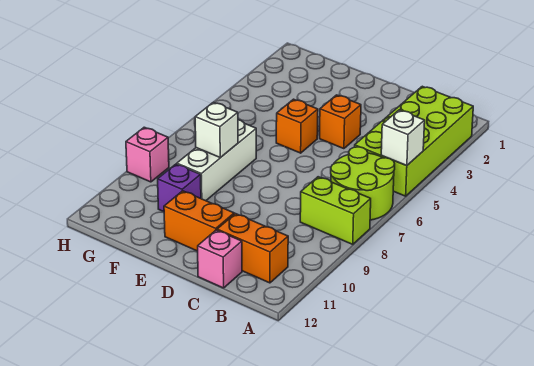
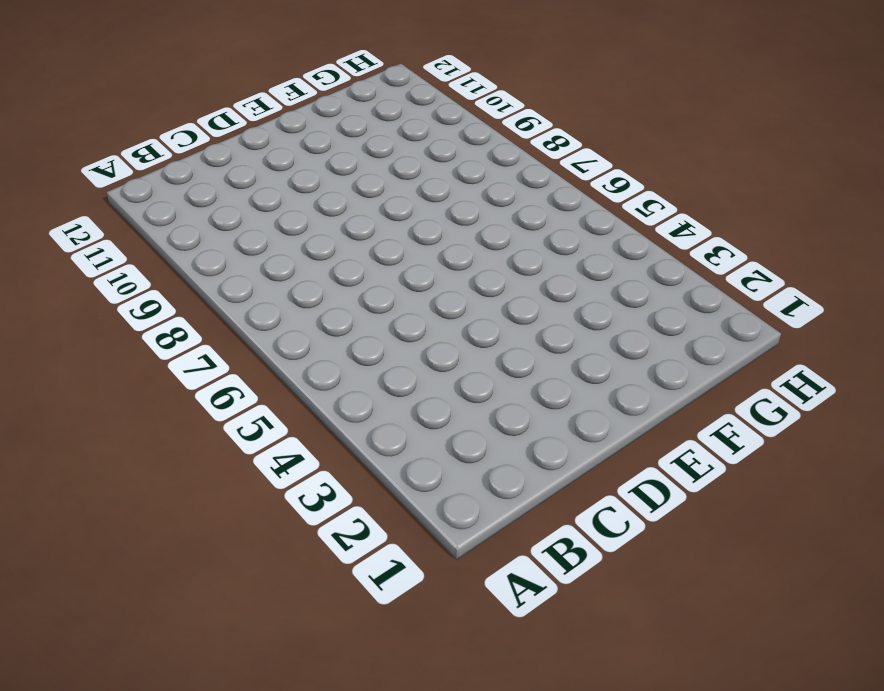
none -> lime brick A2:B5 level 1
none -> lime round brick A6:B7 level 1
none -> lime brick A8:B8 level 1

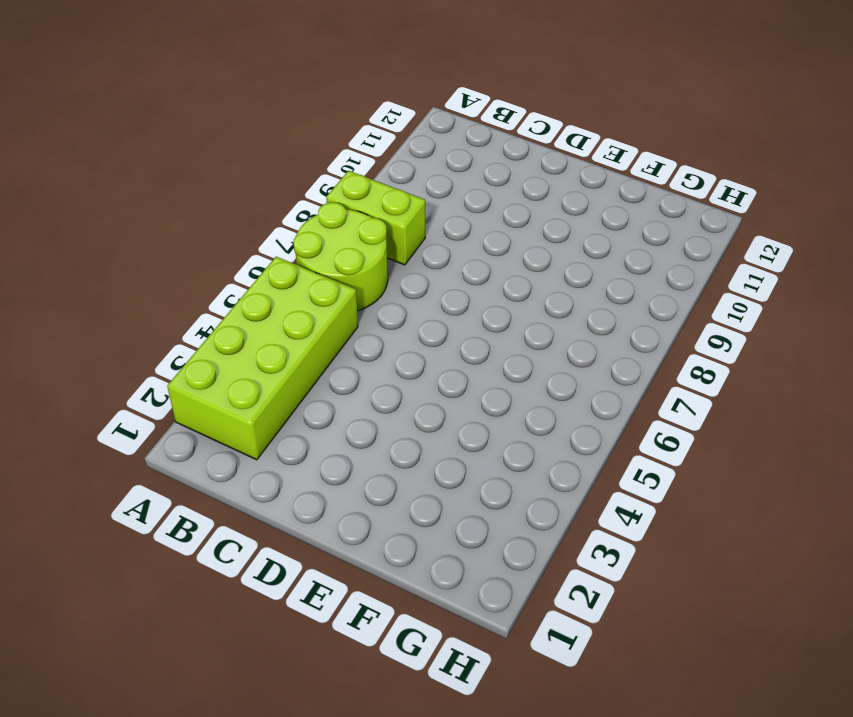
none -> orange brick B11:C11 level 1
none -> pink brick C12 level 1
none -> orange brick D4 level 1

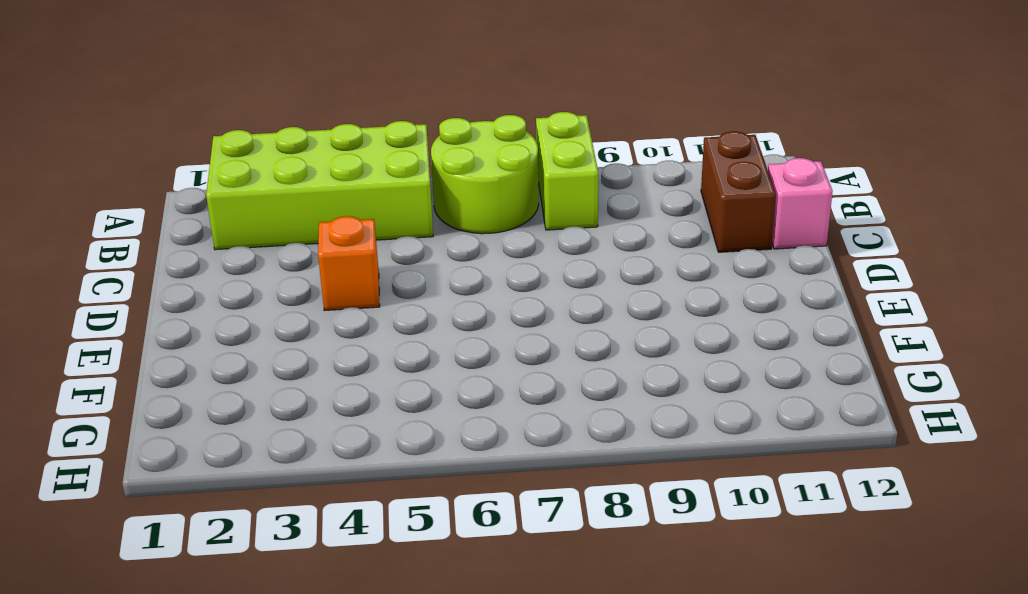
brown brick B11:C11 level 1 -> orange brick B11:C11 level 1
none -> orange brick D11:E11 level 1
none -> orange brick E5 level 1
none -> white brick F7:F9 level 1

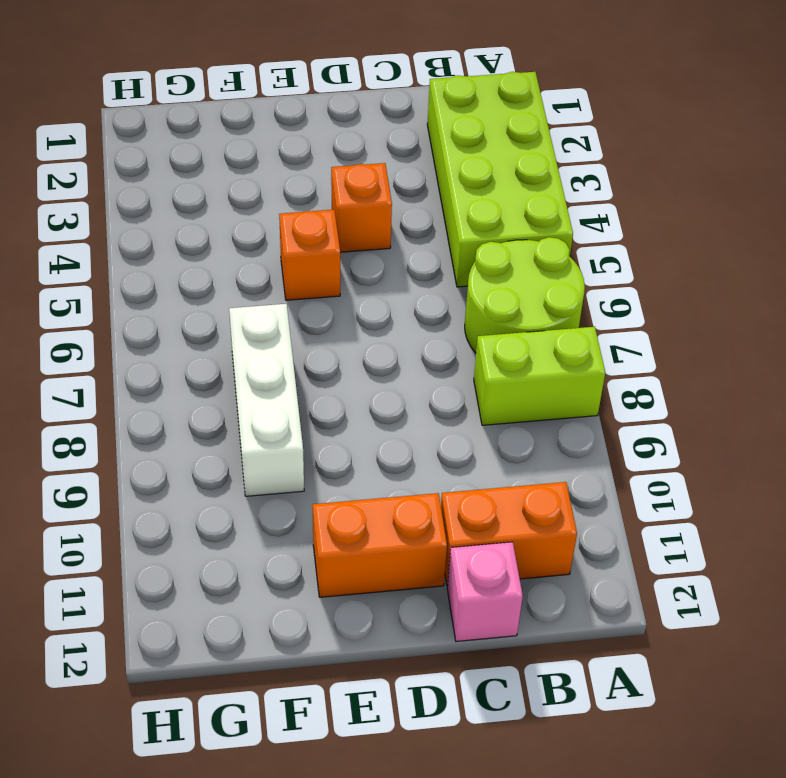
none -> purple brick F10 level 1
none -> pink brick H9 level 1
none -> white brick A5 level 2

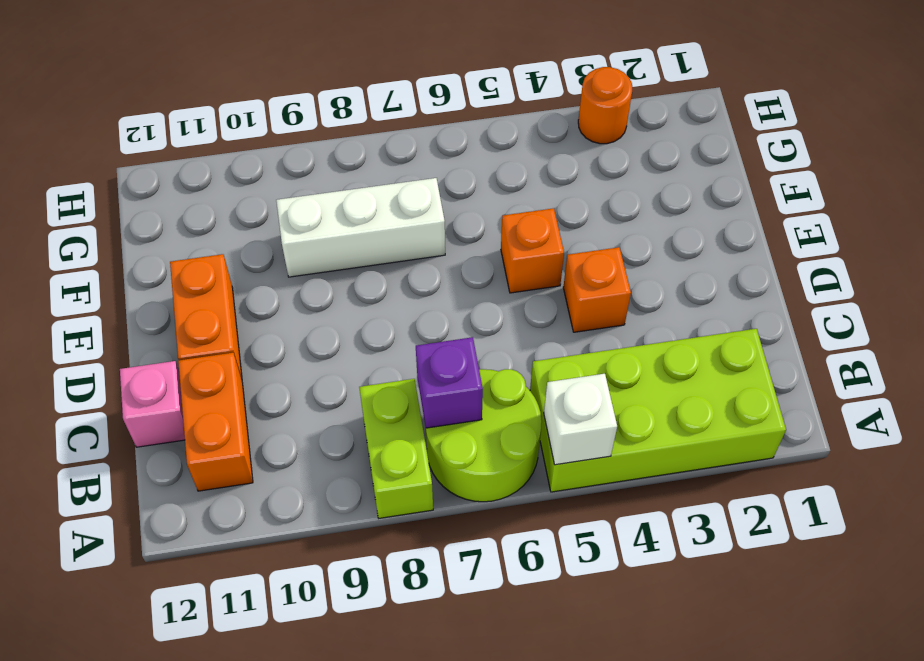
purple brick B7 level 2 -> purple brick F10 level 1
orange round brick H3 level 1 -> none
none -> pink brick H9 level 1
none -> white brick F8 level 2

